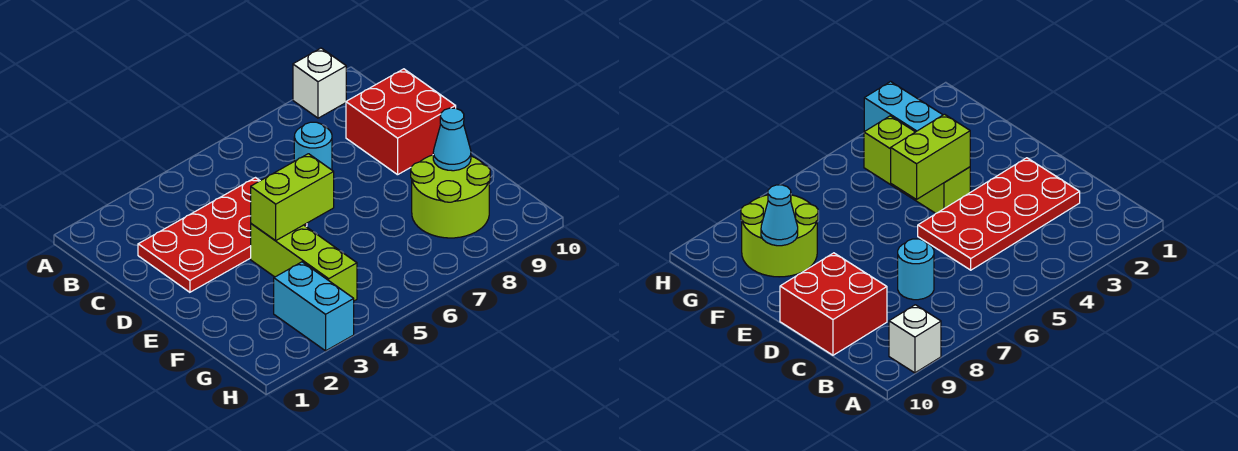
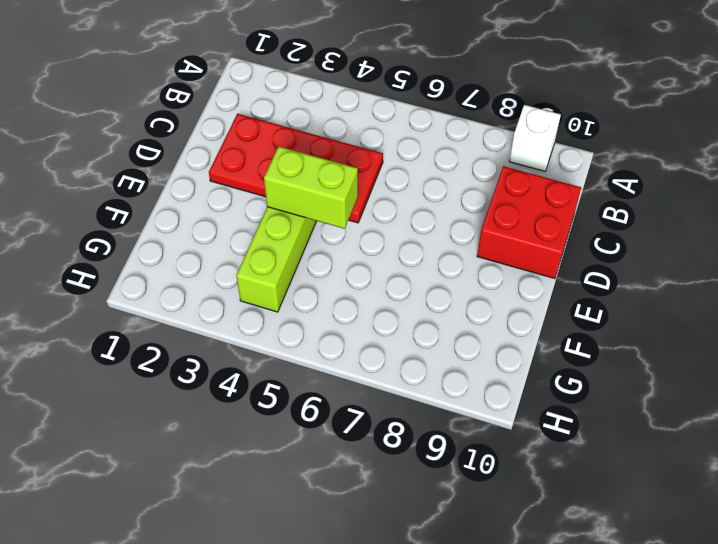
none -> cyan round brick C7 level 1
none -> lime round brick F8:G9 level 1

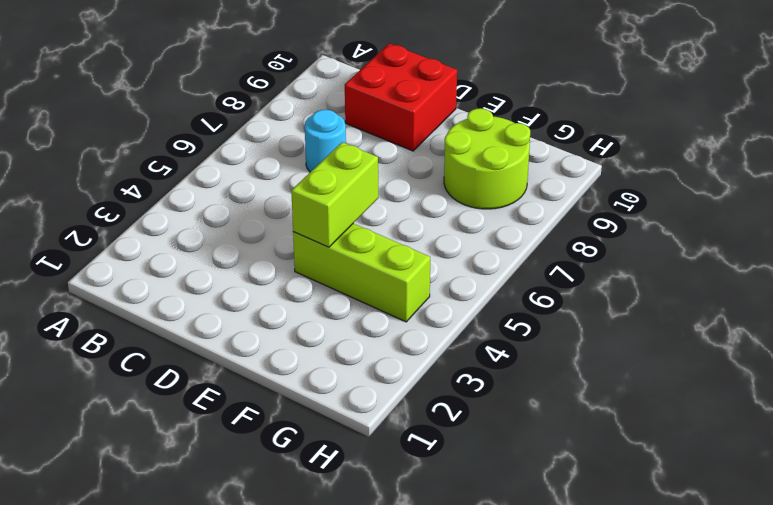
none -> white brick A9 level 1
none -> red plate C2:D5 level 1

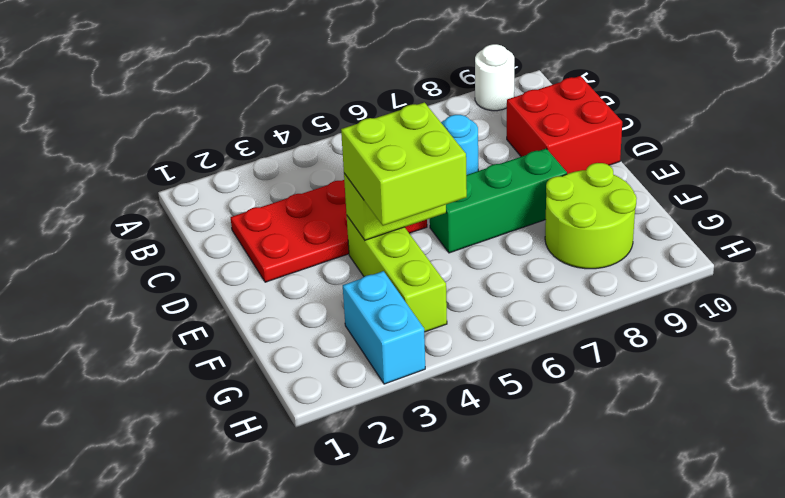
white round brick A9 level 1 -> white brick A9 level 1
lime brick E4:F5 level 3 -> none
green brick E6:E8 level 1 -> none
none -> cyan cone F9 level 2

